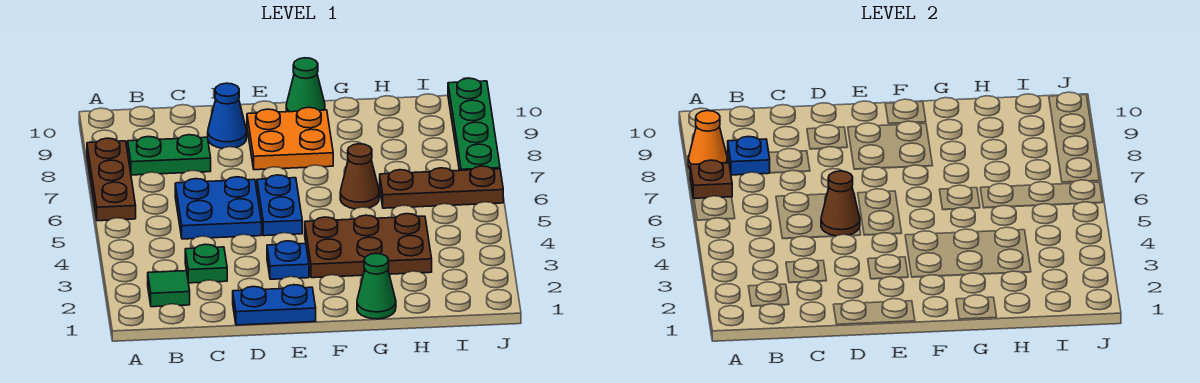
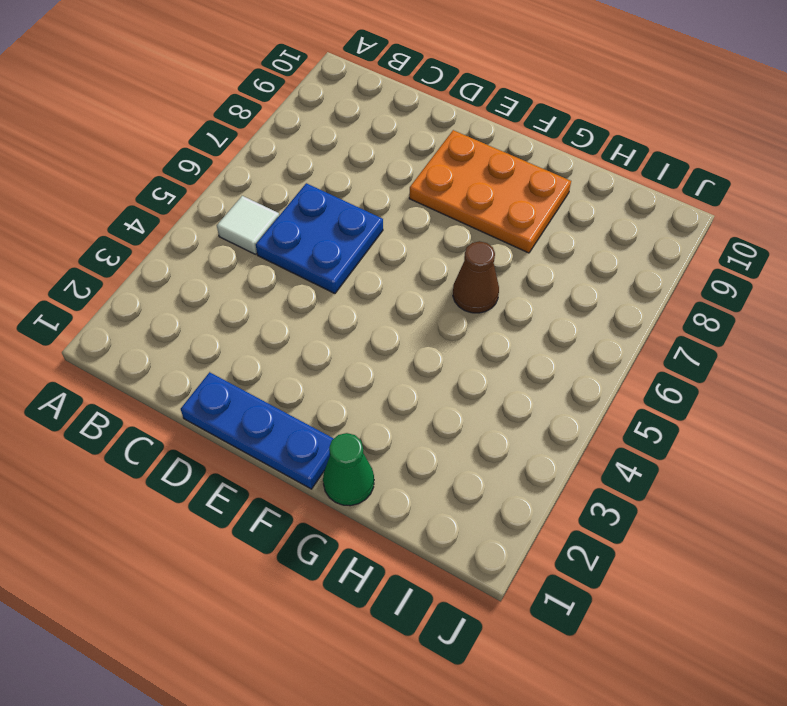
white tile B5 level 1 -> none
blue plate D1:F1 level 1 -> blue plate D1:E1 level 1
orange plate E8:G9 level 1 -> orange plate E8:F9 level 1
none -> brown plate A6:A8 level 1
none -> green tile B2 level 1
none -> green plate B8:C8 level 1

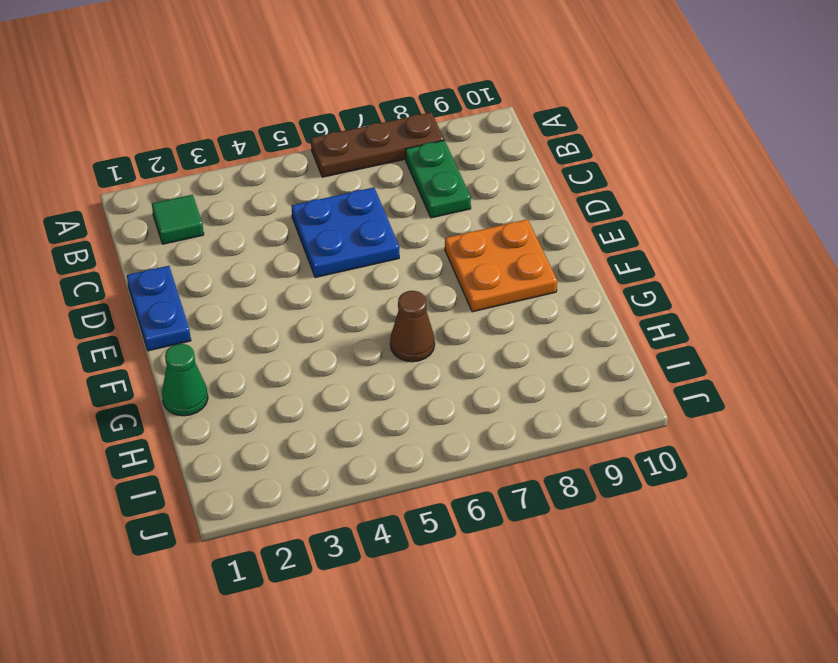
none -> green plate C3 level 1
none -> blue cone D9 level 1
none -> blue plate E3 level 1

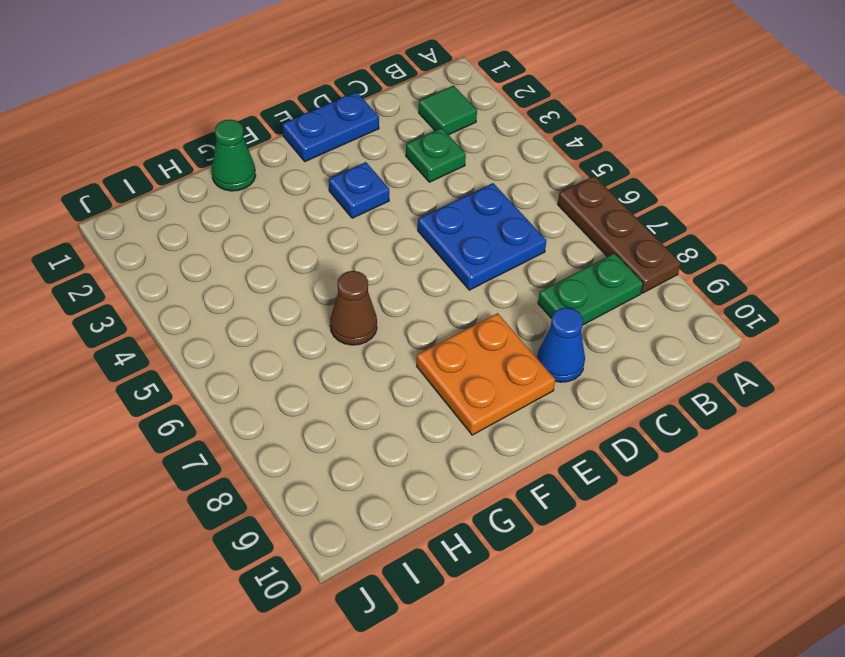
none -> blue plate E5:E6 level 1
none -> brown plate F3:H4 level 1
none -> green cone F10 level 1

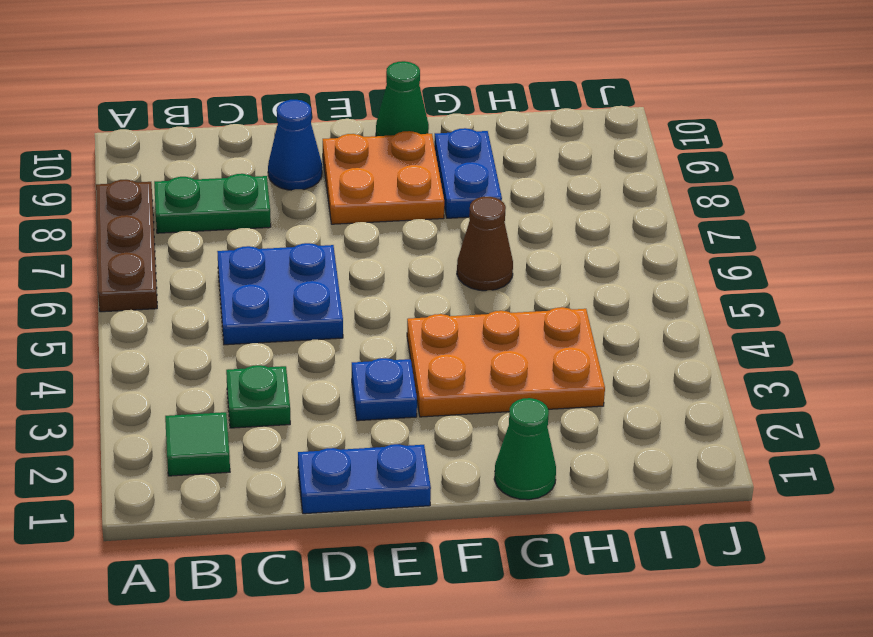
orange plate F3:H4 level 1 -> brown plate F3:H4 level 1
blue plate G8:G9 level 1 -> blue plate E5:E6 level 1
none -> brown plate H6:J6 level 1
none -> green plate J7:J10 level 1
none -> brown plate A7 level 2

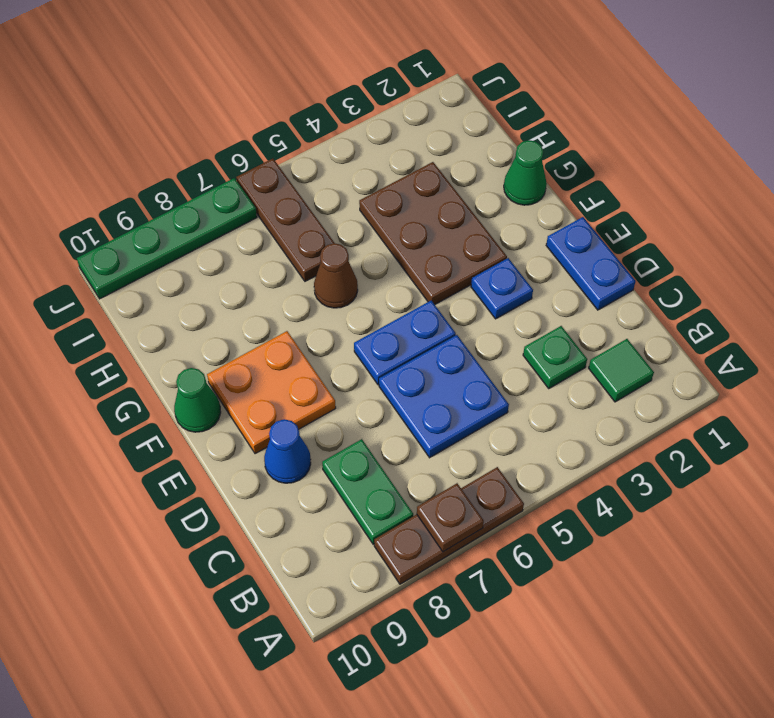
none -> orange cone A8 level 2
none -> blue plate B8 level 2
none -> brown cone D5 level 2

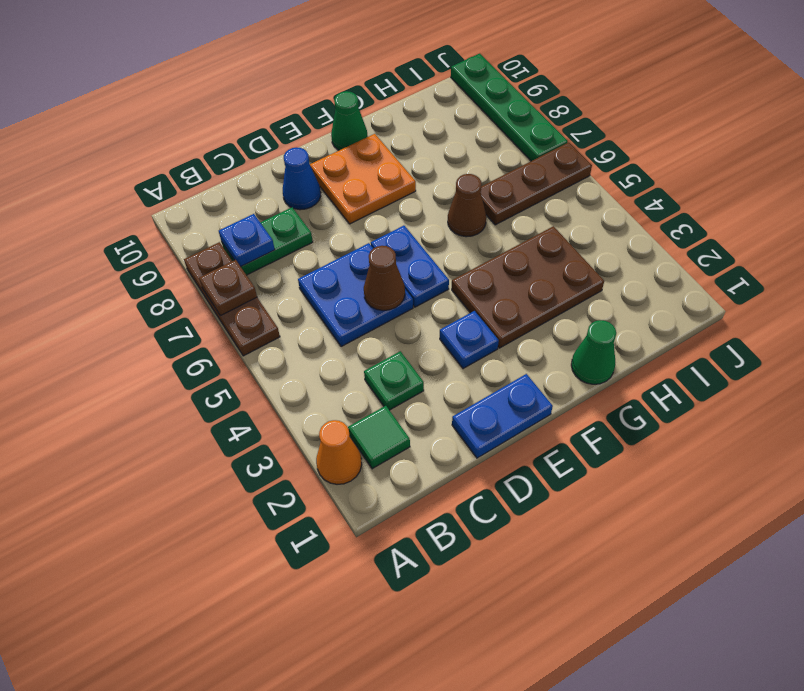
orange cone A2 level 1 -> orange cone A8 level 2

